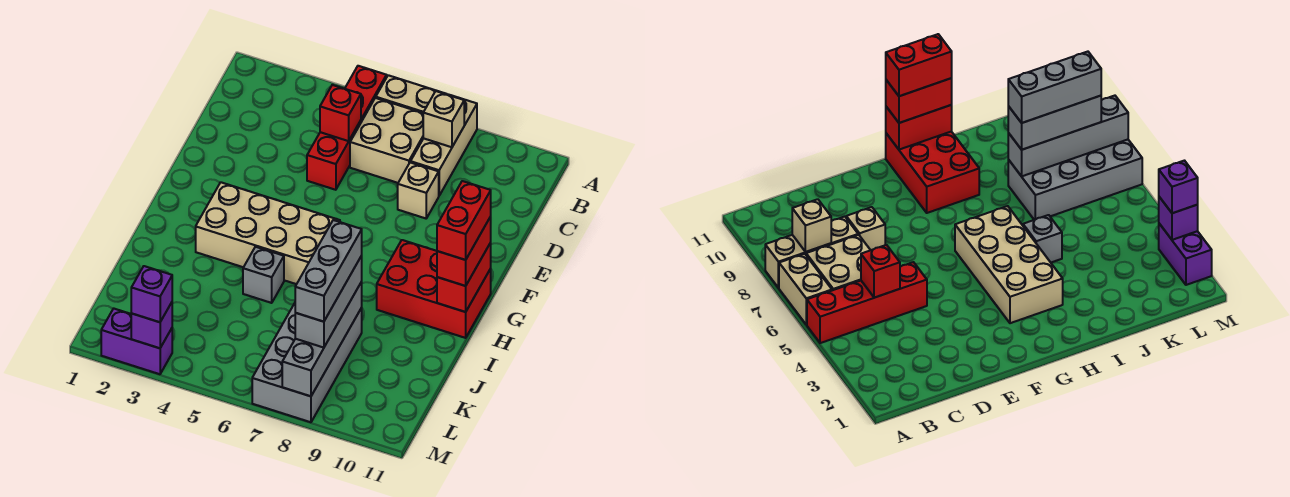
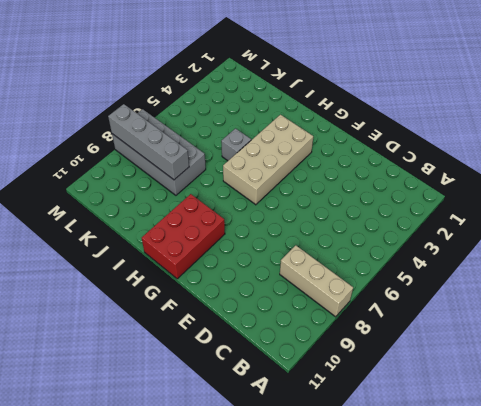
none -> red brick A5:D5 level 1
none -> tan brick A6:A7 level 1
none -> tan brick B6:C7 level 1

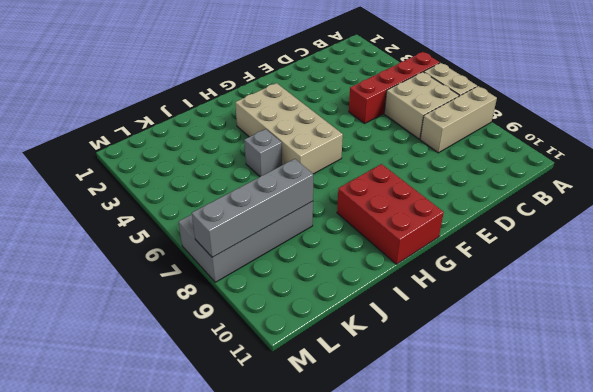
none -> tan brick D8 level 1
none -> purple brick M2:M3 level 1
none -> tan brick B8 level 2

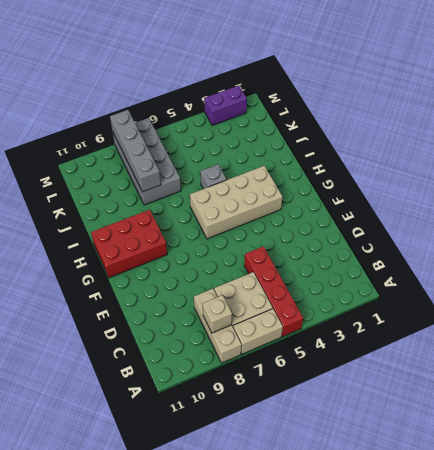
none -> tan brick D8 level 1
none -> red brick C5 level 2
none -> red brick G11:H11 level 2

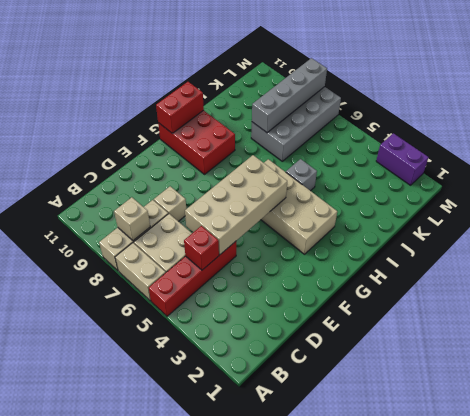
tan brick D5:G6 level 2 -> none
none -> purple brick M3 level 2
none -> red brick G11:H11 level 3
none -> grey brick J8:L8 level 3

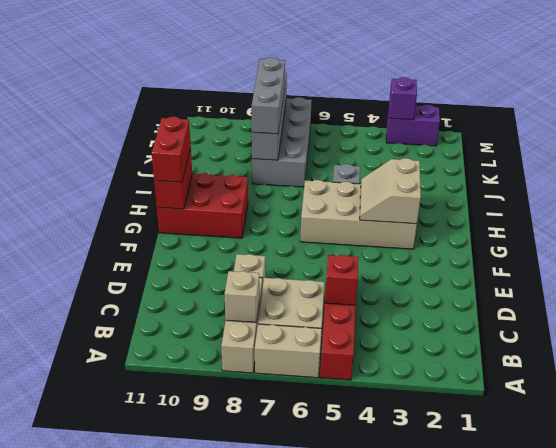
tan slope G3:H4 level 2 top 3 -> none
none -> purple brick M3 level 3
none -> red brick G11:H11 level 4
none -> grey brick J8:L8 level 4

